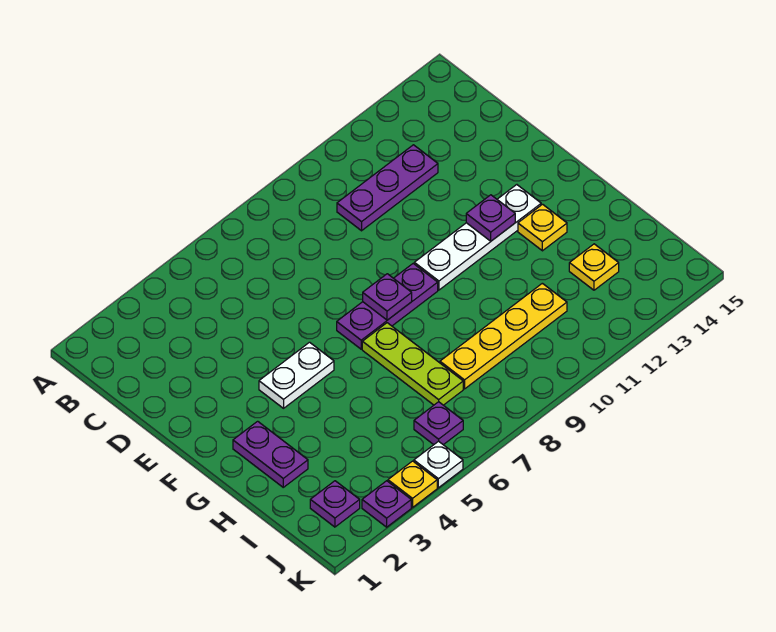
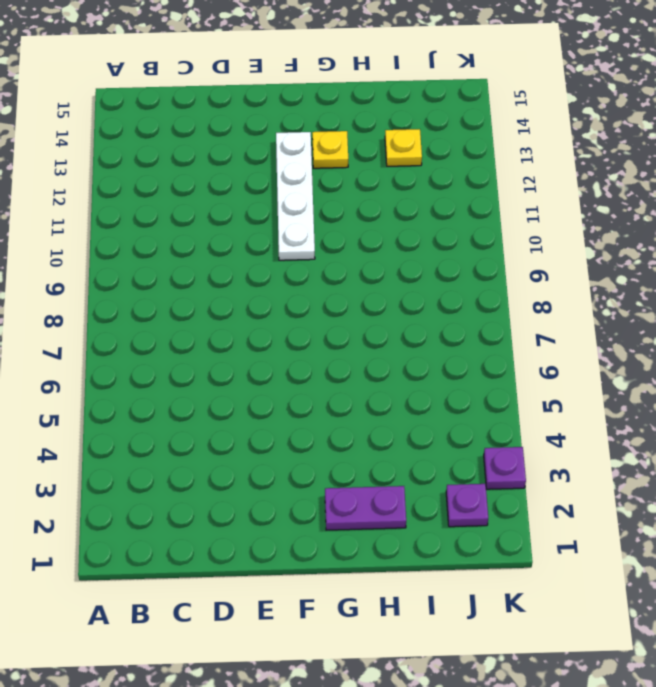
none -> purple plate C10:C12 level 1
none -> white plate F4:F5 level 1
none -> purple plate F7:F9 level 1

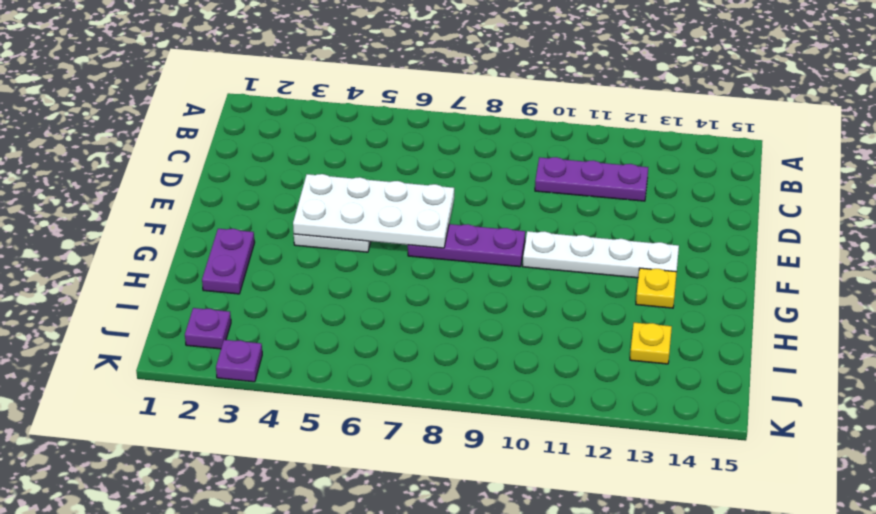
white plate E4:F7 level 2 -> none
none -> lime plate G7:I7 level 1
none -> yellow plate I8:I11 level 1
none -> purple plate J6 level 1

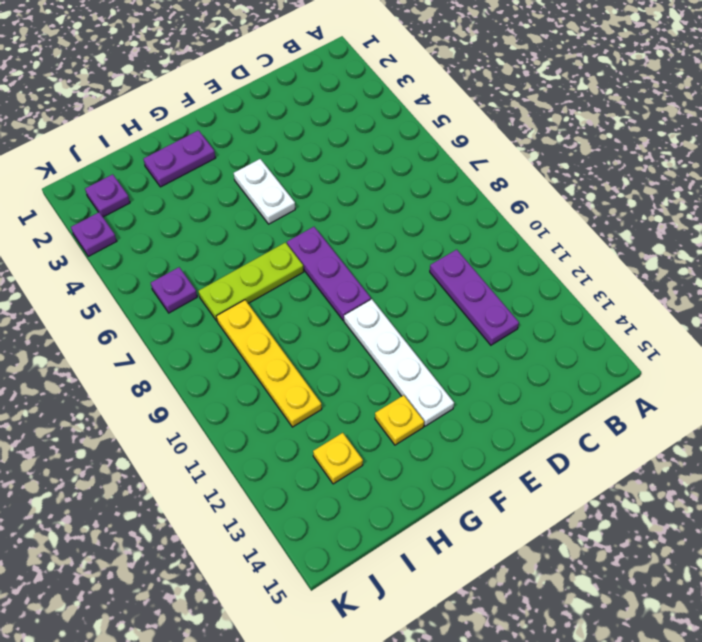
none -> yellow plate K4 level 1
none -> white plate K5 level 1
none -> purple plate F8 level 2

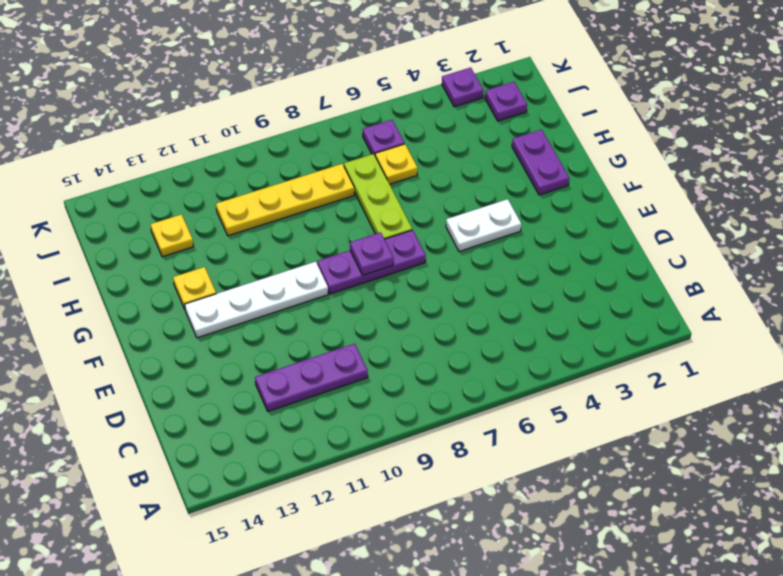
yellow plate I6 level 1 -> yellow plate K4 level 1
none -> white plate K5 level 1
none -> purple plate F12 level 2

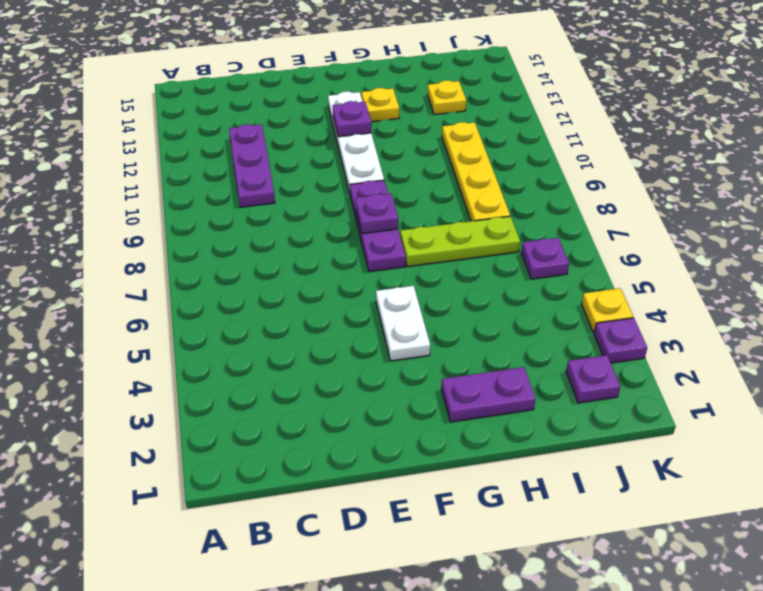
none -> white plate K5 level 1

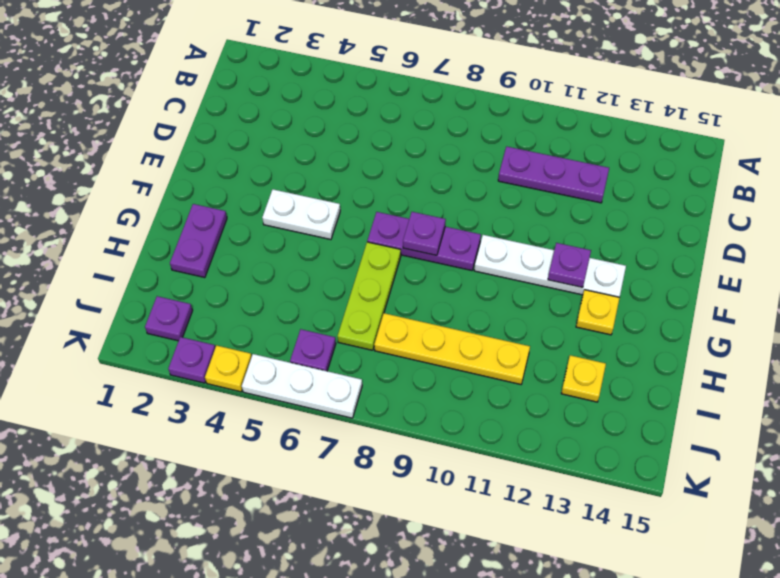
white plate K5:K7 level 1 -> white plate K5 level 1

